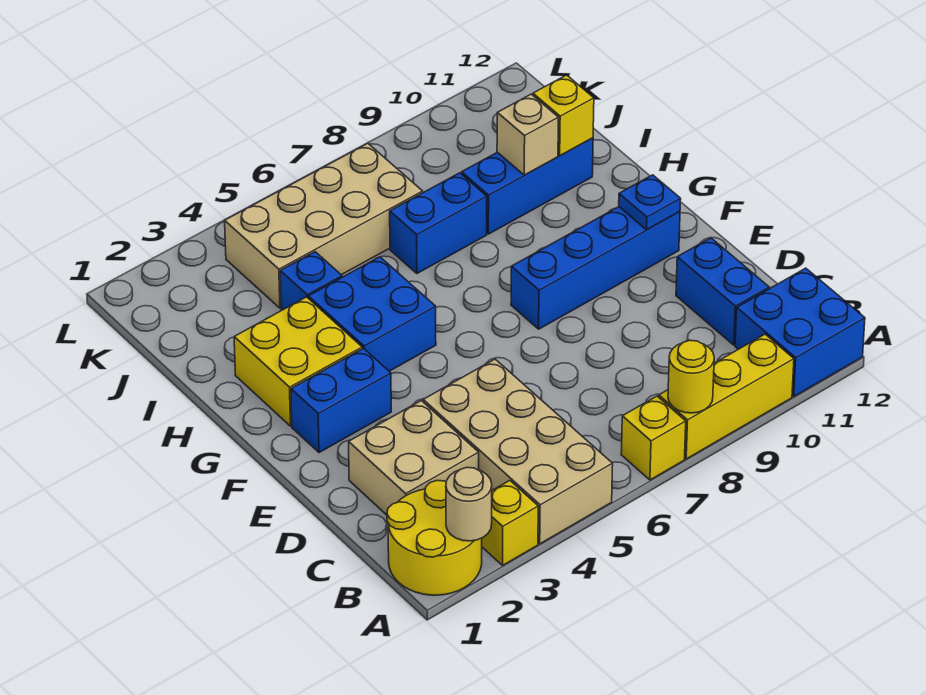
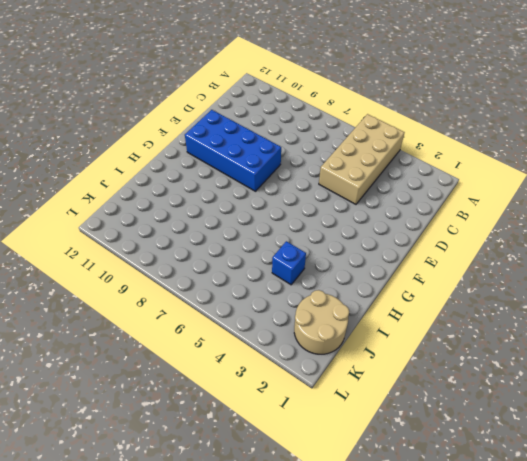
blue brick E8:F11 level 1 -> blue brick F8:F11 level 1
tan round brick J1:K2 level 1 -> none
none -> yellow round brick A1:B2 level 1
none -> yellow brick A3 level 1
none -> yellow brick A7 level 1

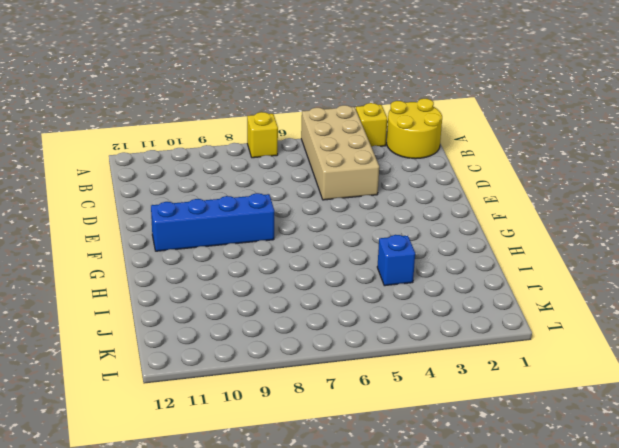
none -> yellow brick A8:A10 level 1
none -> blue brick A11:B12 level 1
none -> tan brick C2:D3 level 1

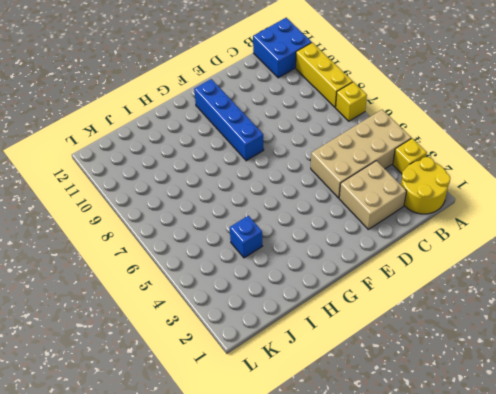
none -> blue brick C11:D11 level 1
none -> blue brick F2:F3 level 1
none -> yellow brick G2:H3 level 1

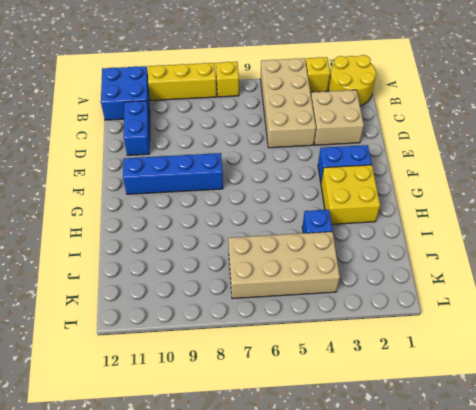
none -> blue brick G4:H5 level 1
none -> blue brick I7:I8 level 1
none -> blue brick I9:I11 level 1

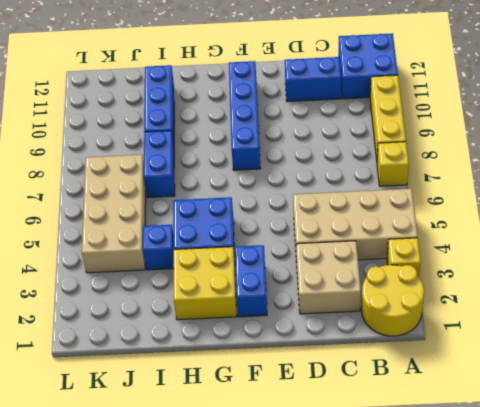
none -> tan round brick A2 level 2
none -> yellow round brick A8 level 2
none -> blue plate F11 level 2

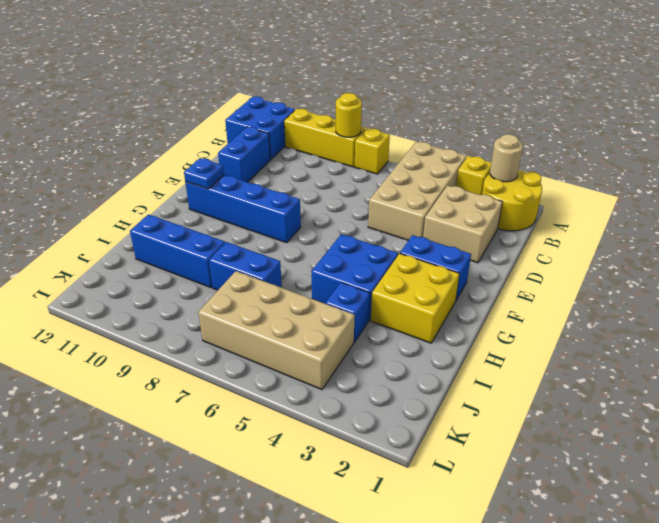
none -> tan brick I10 level 2
none -> yellow brick I11 level 2

